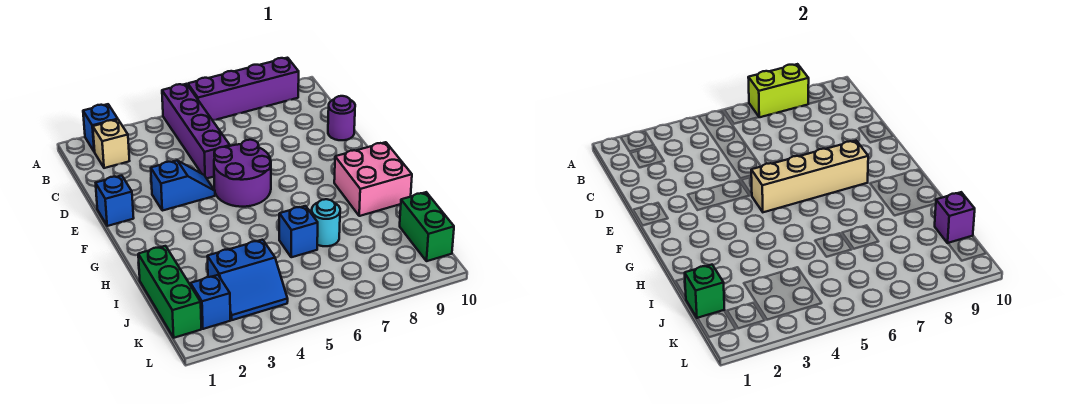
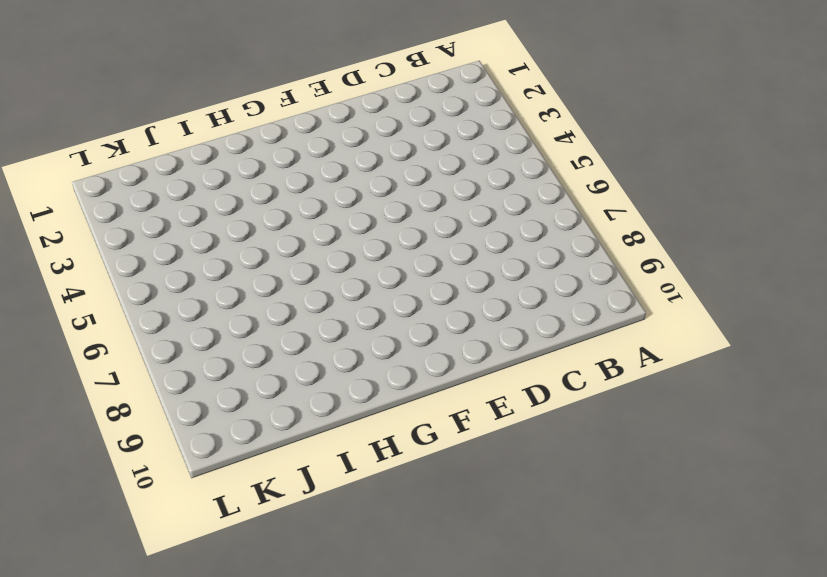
none -> blue brick A2 level 1
none -> purple brick A5:D5 level 1
none -> purple brick A6:A9 level 1

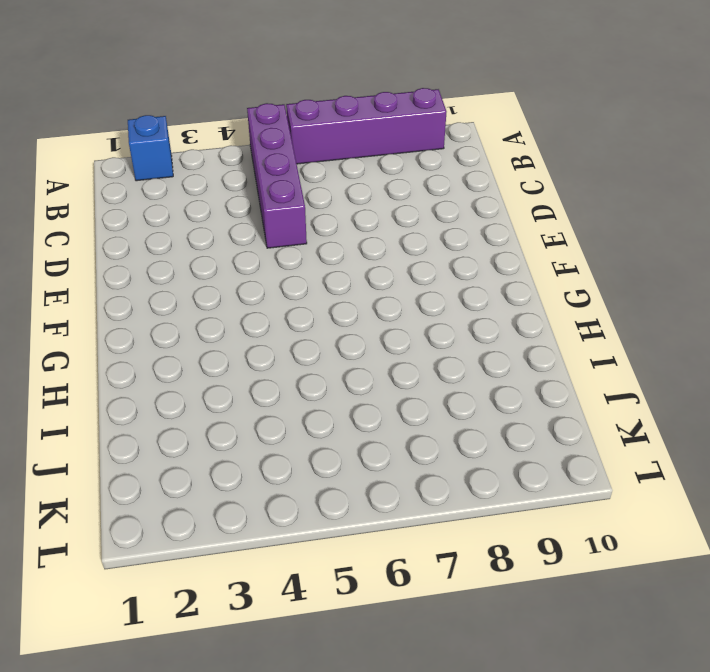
none -> tan brick B2 level 1
none -> purple round brick D10 level 1
none -> blue brick E1 level 1

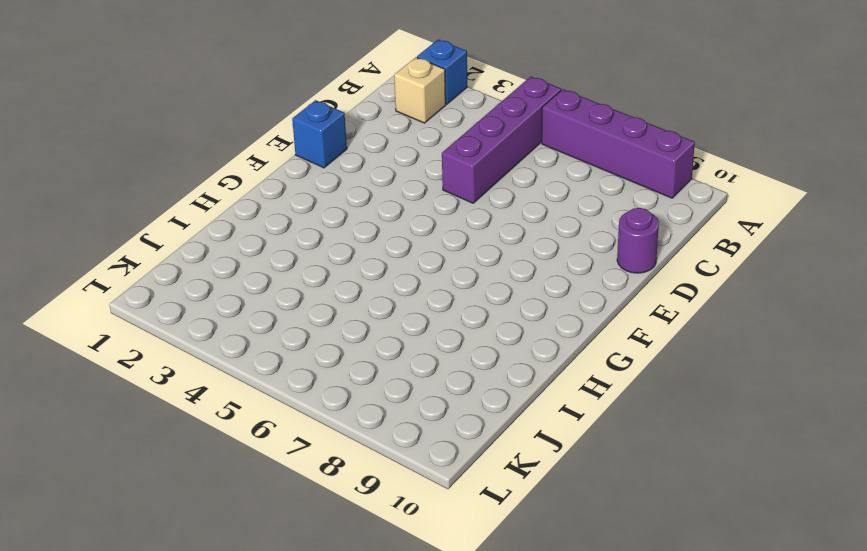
none -> blue slope E3:E4 level 1 top 3
none -> purple round brick E5:F6 level 1
none -> pink brick G9:H10 level 1

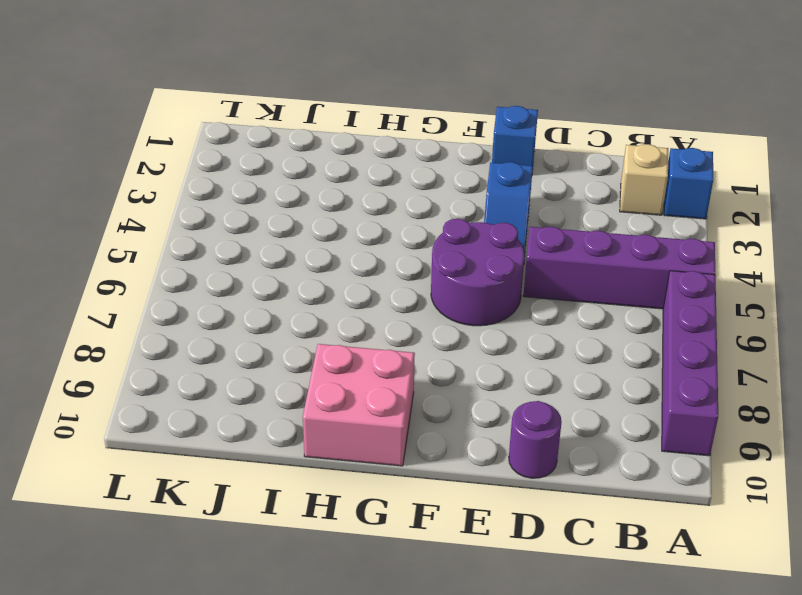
none -> green brick I1:K1 level 1
none -> blue brick I6 level 1
none -> cyan round brick I7 level 1

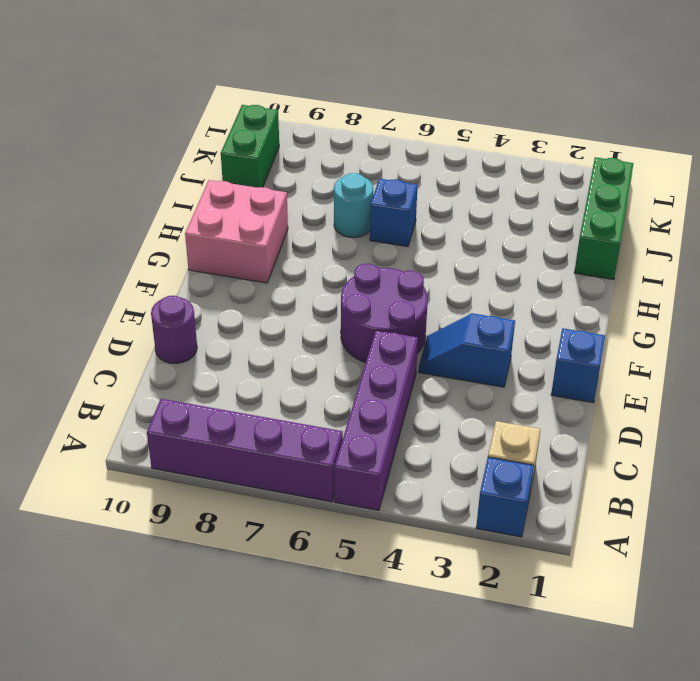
none -> blue slope J3:K4 level 1 top J
none -> blue brick K2 level 1
none -> lime brick A7:A8 level 2

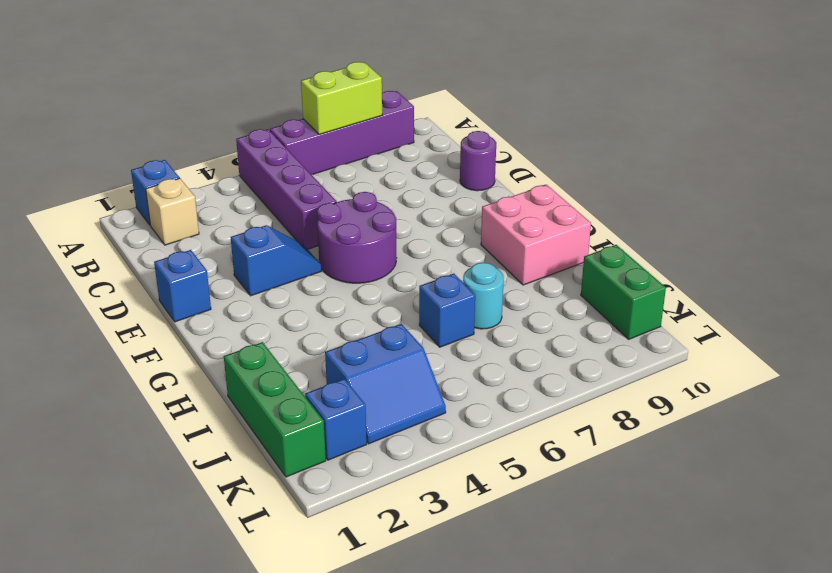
none -> tan brick F5:F8 level 2
none -> green brick J1 level 2
none -> purple brick J10 level 2

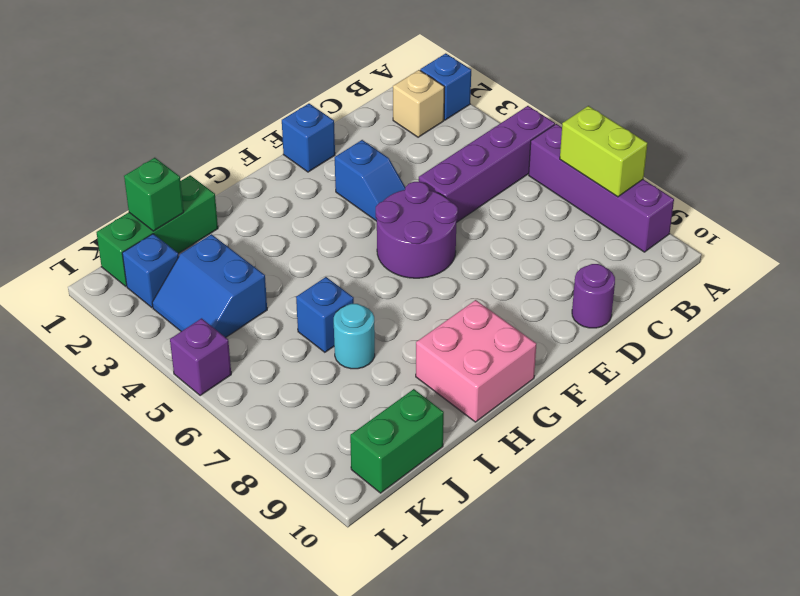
purple brick L5 level 1 -> purple brick J10 level 2
none -> tan brick F5:F8 level 2

